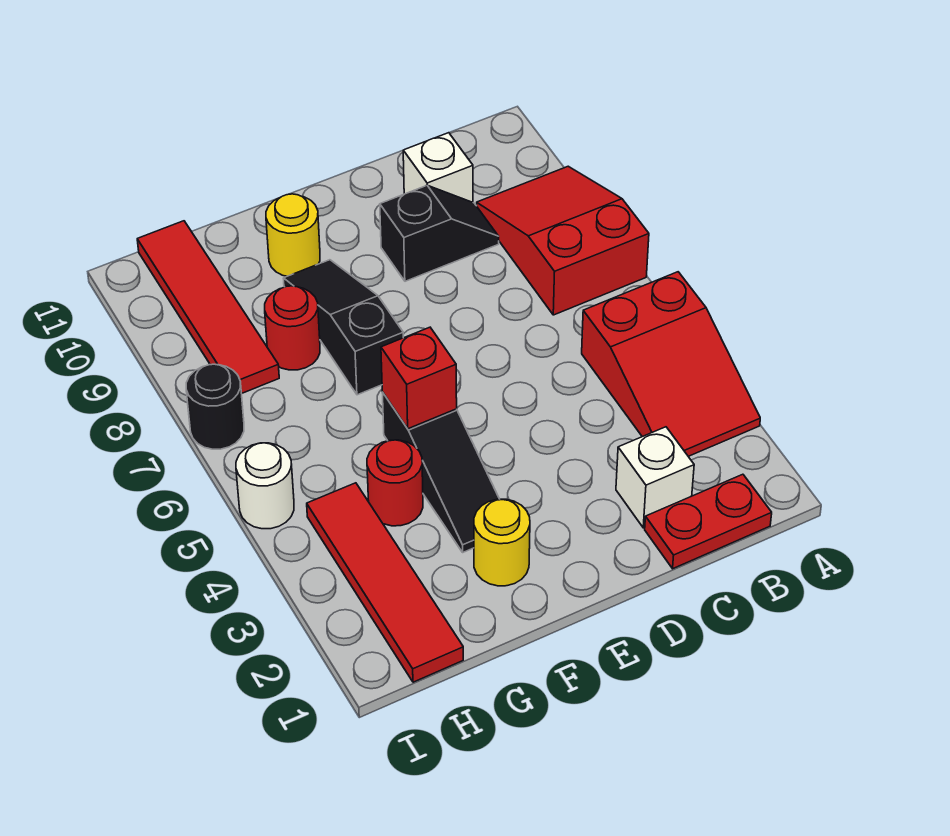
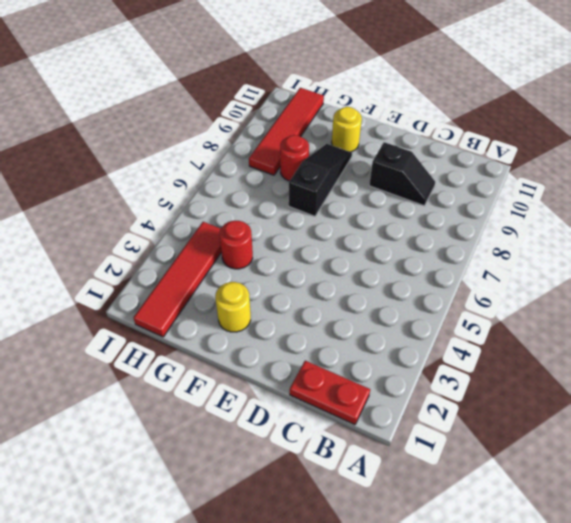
none -> red slope A3:B5 level 1 top 5
none -> red slope A7:B9 level 1 top 7
none -> white brick C2 level 1

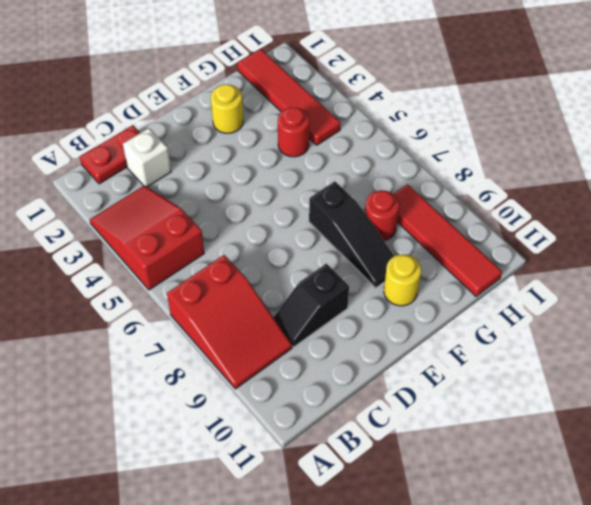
none -> white brick C10 level 1
none -> black slope F3:F5 level 1 top 5
none -> white round brick I5 level 1

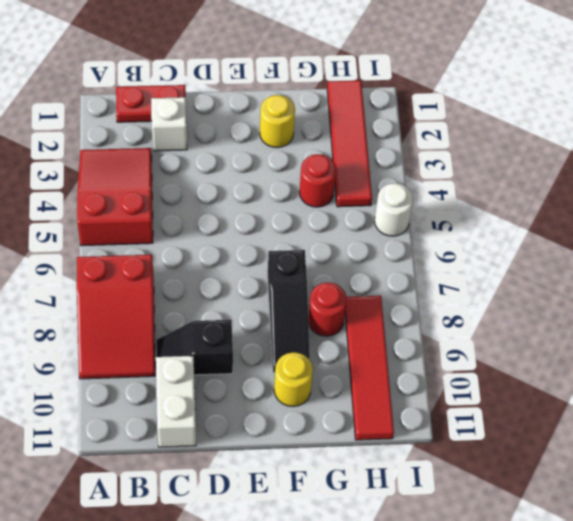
white brick C10:C11 level 1 -> white brick C10 level 1
none -> black slope F3:F5 level 1 top 5
none -> black round brick I7 level 1
none -> red brick F5 level 2

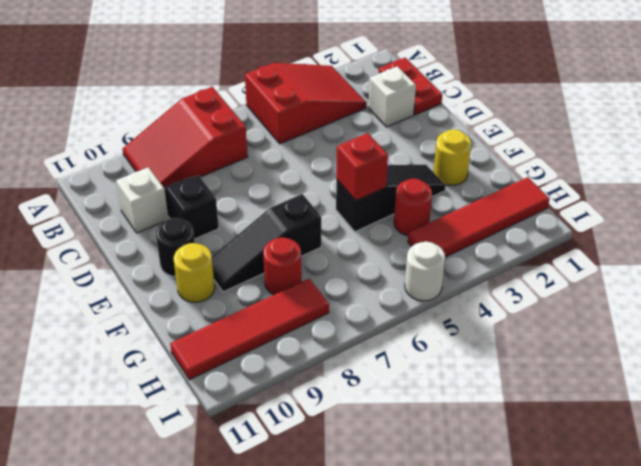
black round brick E10 level 1 -> black round brick I7 level 1

